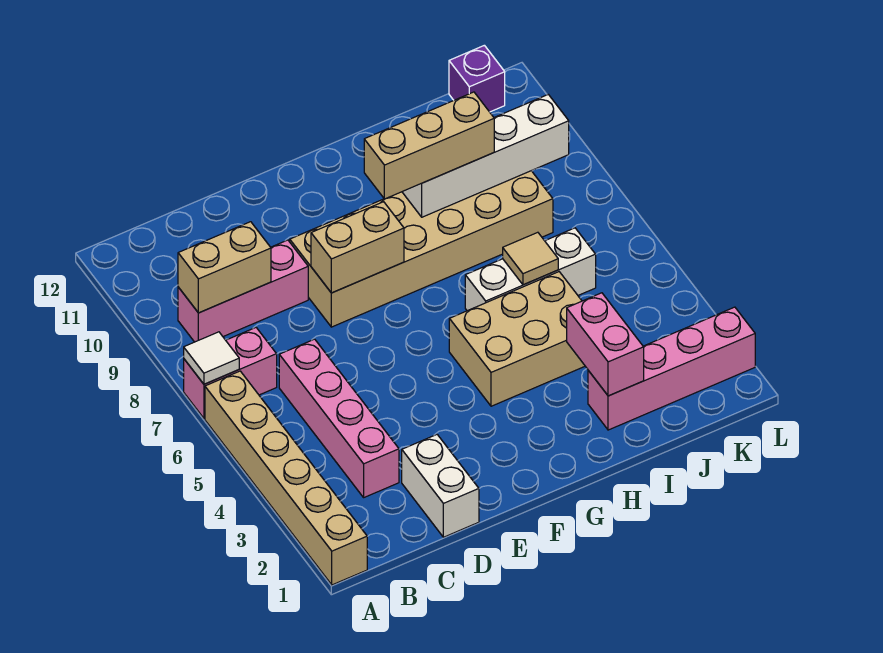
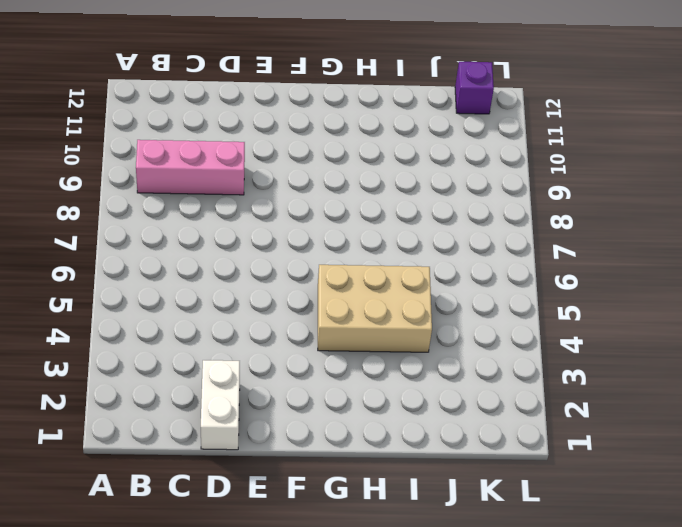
none -> tan brick A1:A6 level 1
none -> pink brick A7:B7 level 1
none -> pink brick C3:C6 level 1

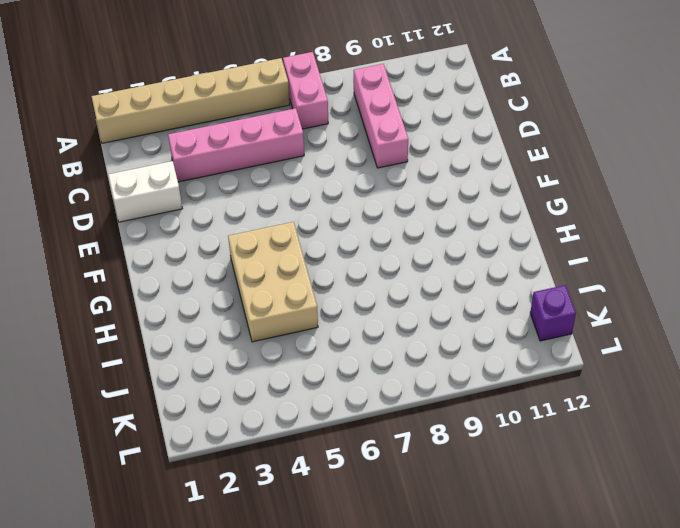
none -> tan brick E8:J9 level 1
none -> white brick H6:J6 level 1
none -> pink brick I2:L2 level 1

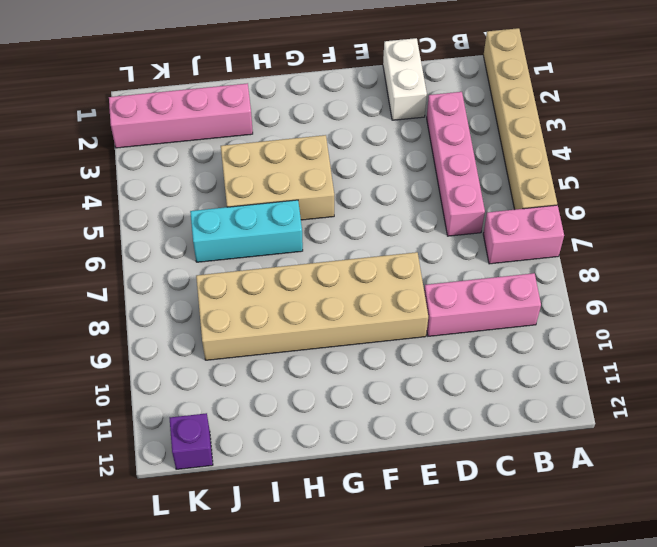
cyan brick H6:J6 level 1 -> white brick H6:J6 level 1
none -> white tile A7 level 2
none -> tan brick B9:C9 level 2
none -> tan brick E8:F8 level 2

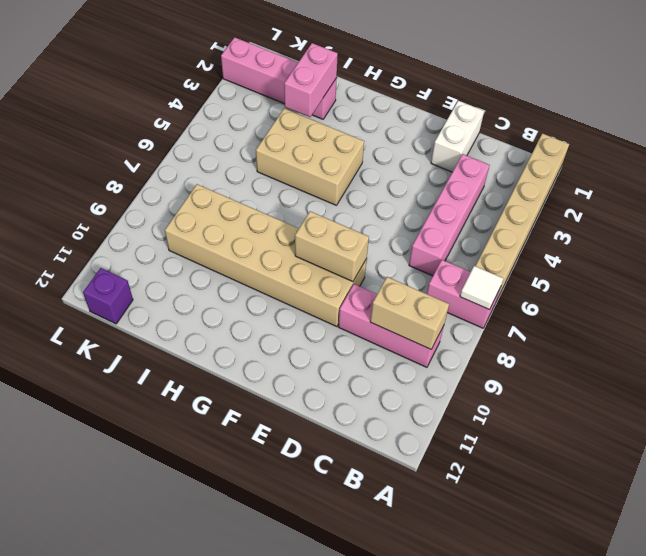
none -> white brick H6:J6 level 1
none -> white brick H9:K9 level 2
none -> tan tile I6 level 2

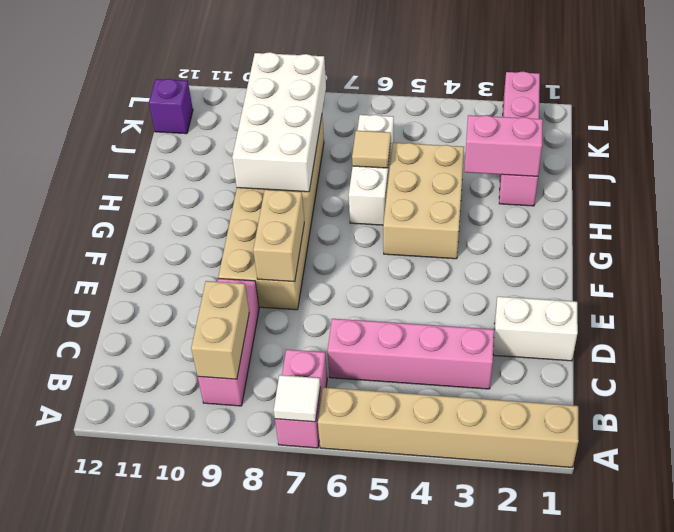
white brick H8:K9 level 2 -> white brick H9:K9 level 2
none -> tan brick G9:I9 level 3

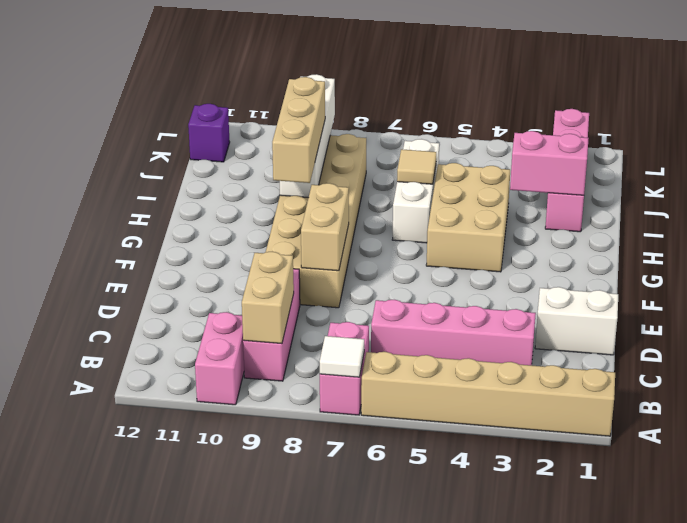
pink brick A10:B10 level 1 -> none

